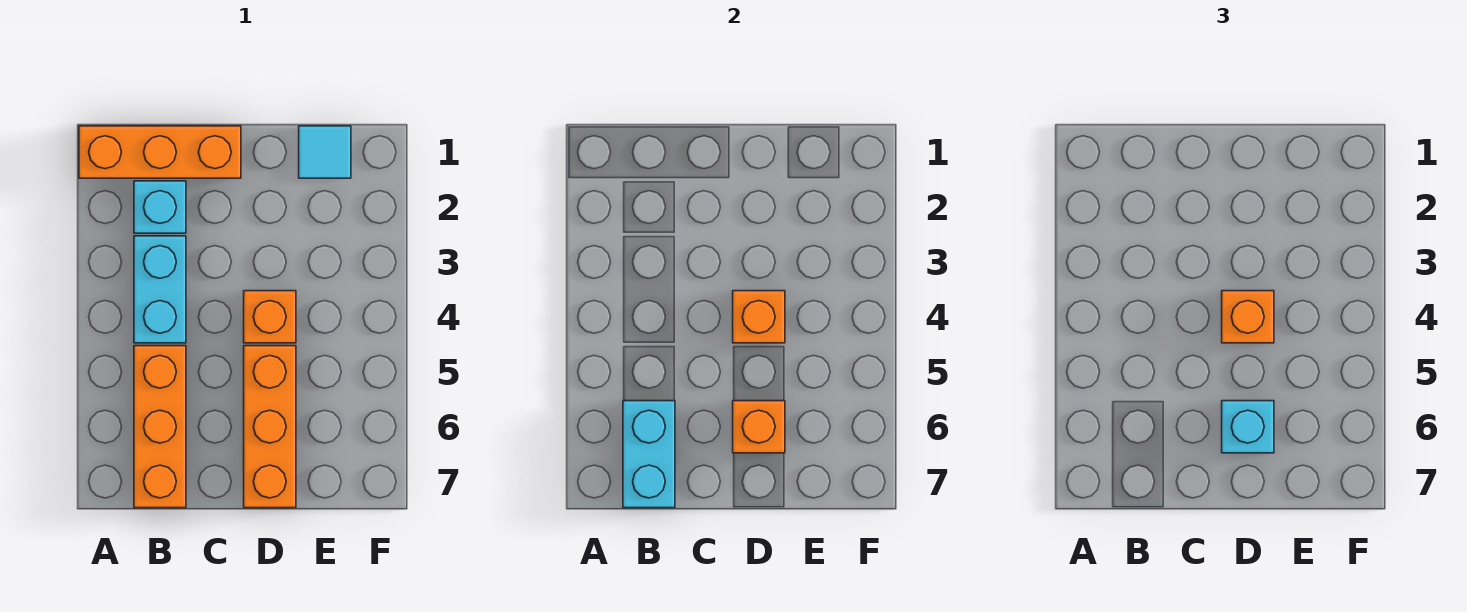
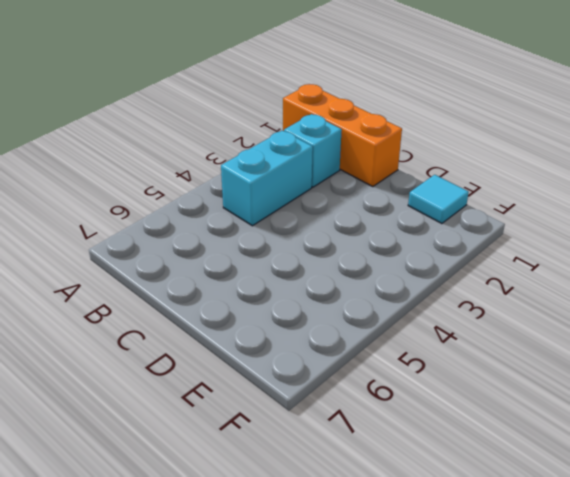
none -> orange brick B5:B7 level 1
none -> orange brick D4 level 1
none -> orange brick D5:D7 level 1

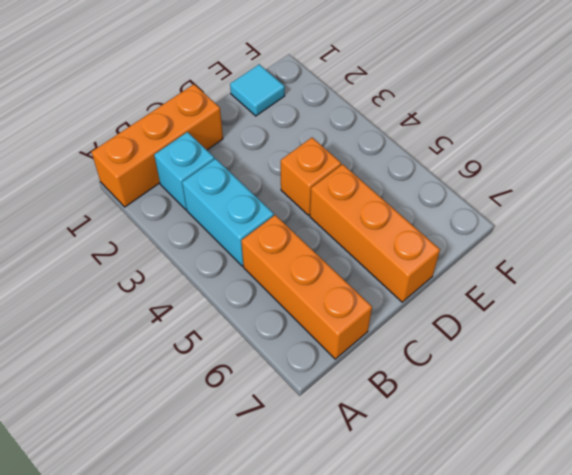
none -> cyan brick B6:B7 level 2
none -> orange brick D4 level 2
none -> orange brick D6 level 2

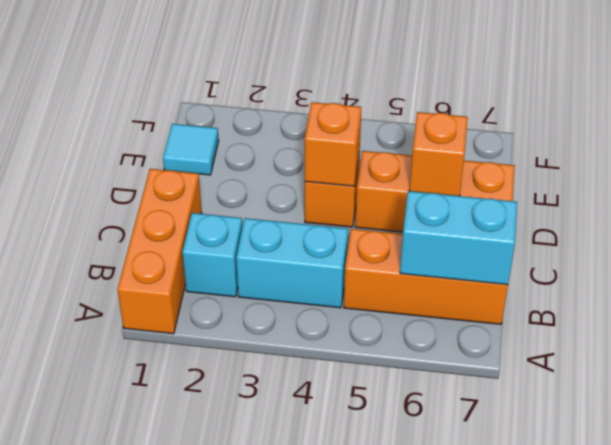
none -> orange brick D4 level 3
none -> cyan brick D6 level 3

